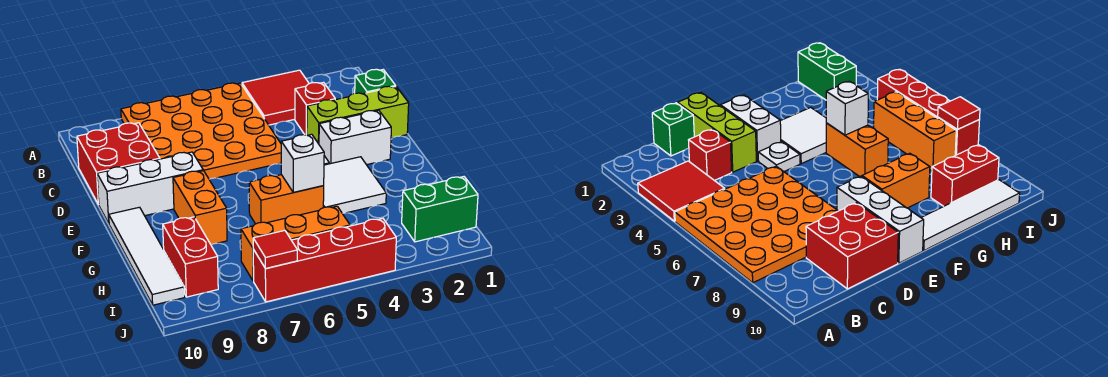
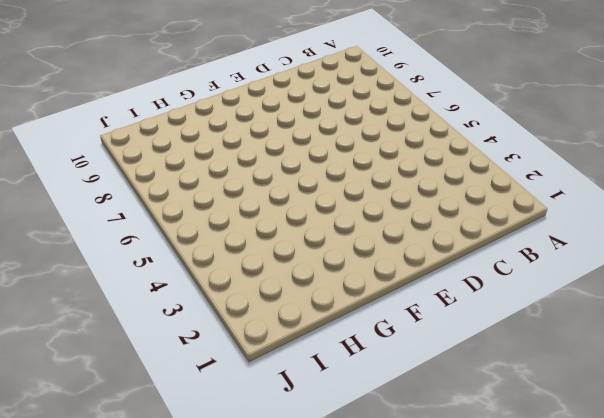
none -> red tile A3:B4 level 1
none -> orange plate A5:D8 level 1
none -> green brick C1 level 1

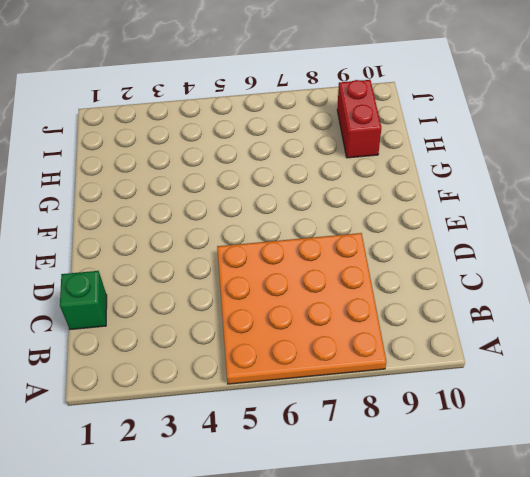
none -> red tile A3:B4 level 1
none -> red brick C3 level 1
none -> red brick C9:D10 level 1

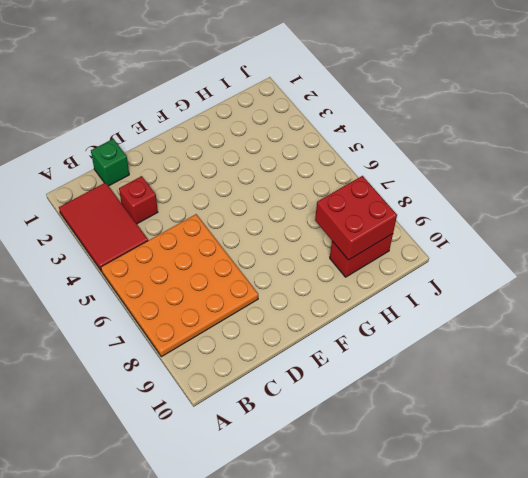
red tile A2:B4 level 1 -> red tile A3:B4 level 1
red brick H8:I9 level 2 -> red brick C9:D10 level 1
none -> lime brick D1:D3 level 1
none -> white brick E2:E3 level 1
none -> white plate E4 level 1

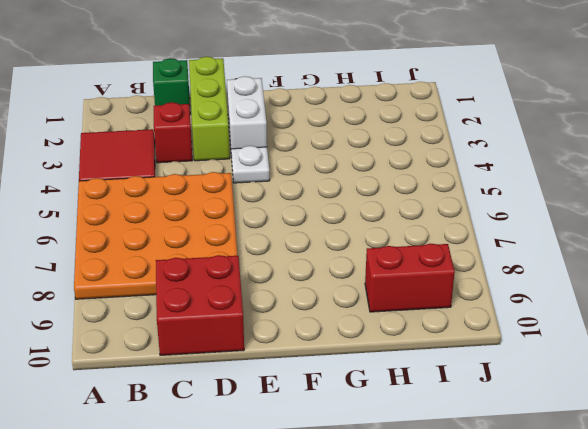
none -> white brick E8:E10 level 1
none -> white tile F3:G4 level 1
none -> orange brick F8:G8 level 1

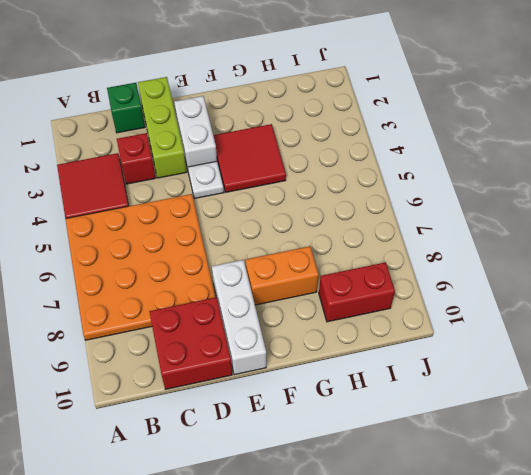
red tile F3:G4 level 1 -> white tile F3:G4 level 1
none -> white tile F10:I10 level 1
none -> orange brick G5:G6 level 1
none -> green brick I1:I2 level 1

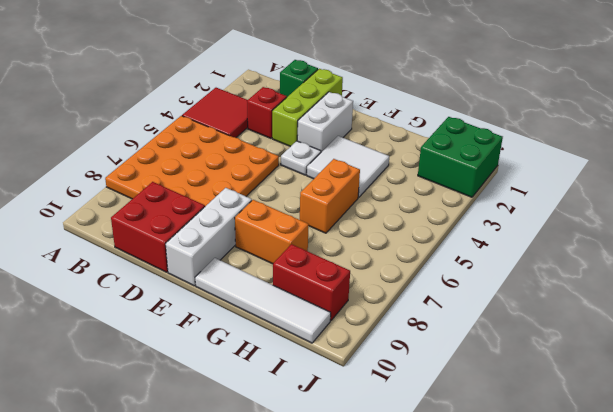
green brick I1:J2 level 1 -> green brick I1:I2 level 1
none -> orange brick I5:I7 level 1
none -> red brick J4:J7 level 1
none -> white brick G5 level 2

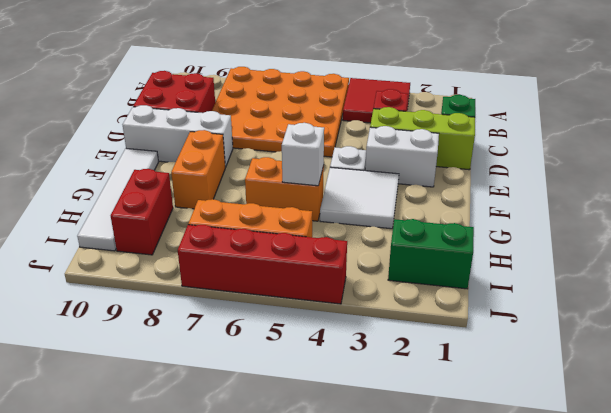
none -> red tile J7 level 2

